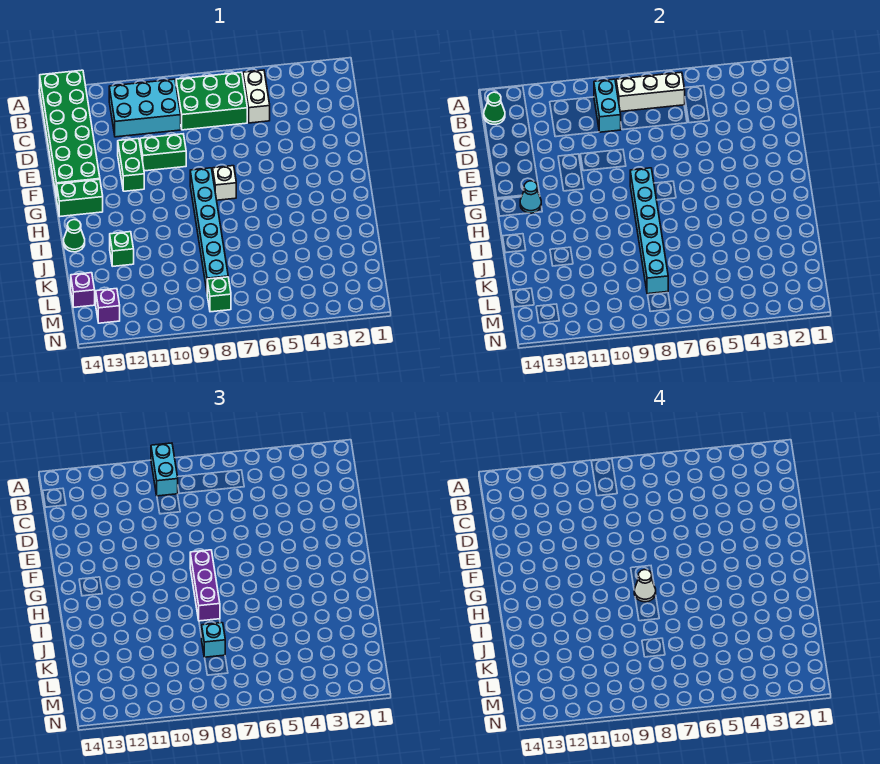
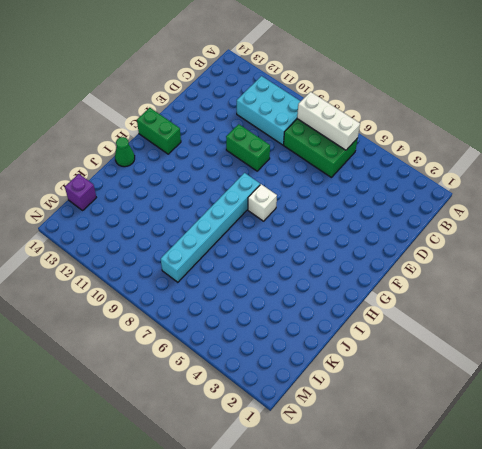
none -> green brick A13:F14 level 1
none -> white brick B5:C5 level 1
none -> green brick E11:F11 level 1

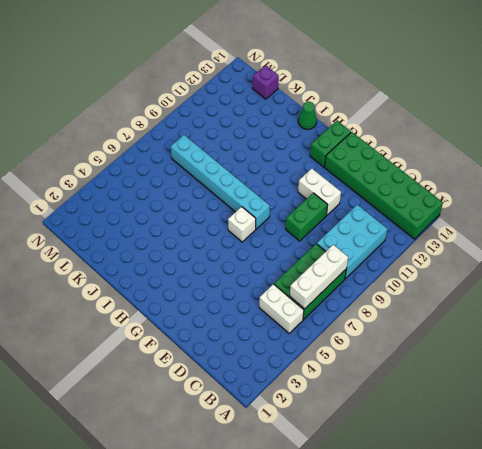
white brick E11:F11 level 1 -> green brick E11:F11 level 1
none -> green brick J12 level 1
none -> green brick M8 level 1
none -> purple brick M13 level 1

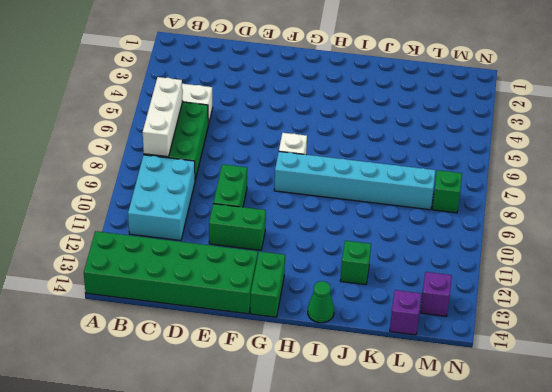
none -> cyan brick B9:C9 level 2
none -> green cone B14 level 2
none -> cyan brick G8:L8 level 2

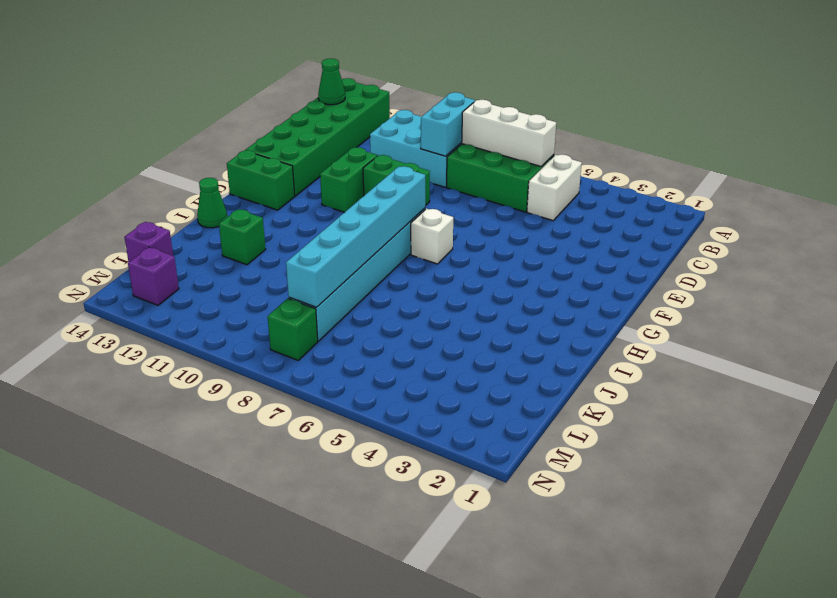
none -> cyan cone G13 level 2
none -> cyan brick A9:B9 level 3
none -> purple brick G8:I8 level 3

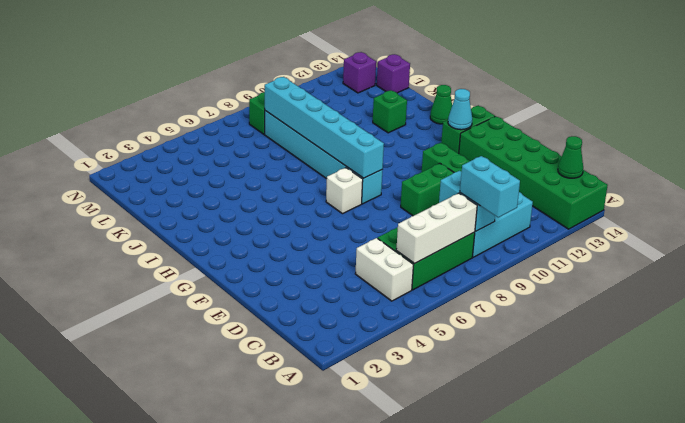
none -> purple brick G8:I8 level 3
none -> cyan brick K8 level 3
none -> white cone H8 level 4

